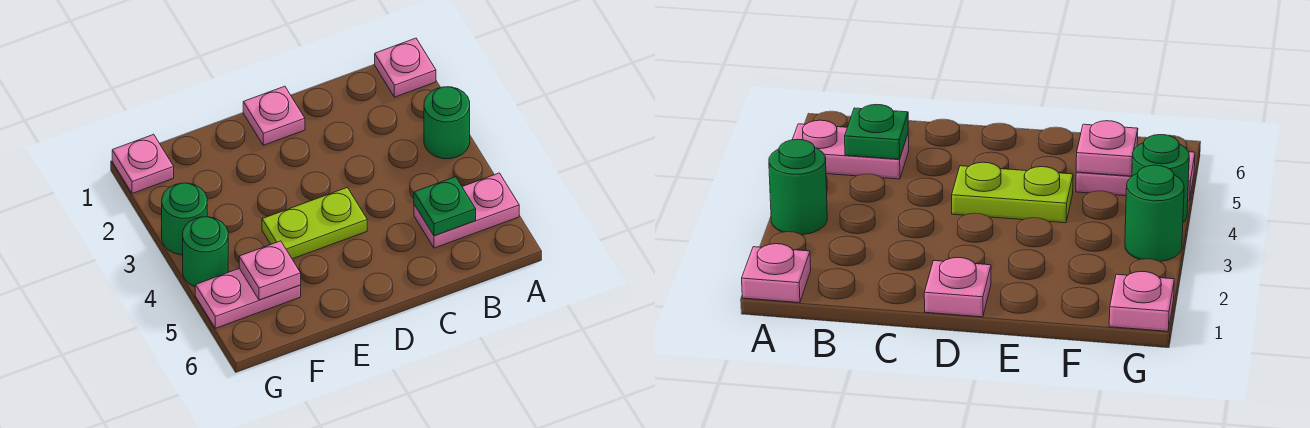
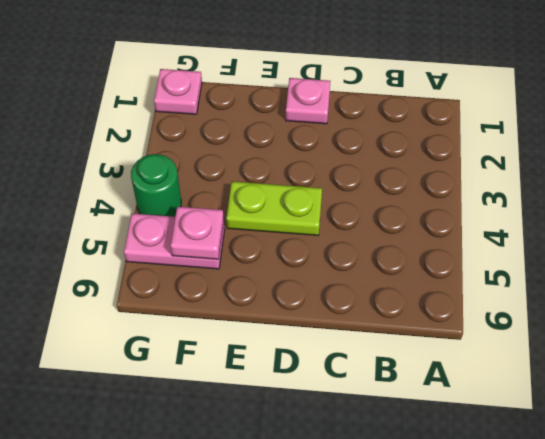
none -> pink plate A1 level 1
none -> green round brick A3 level 1

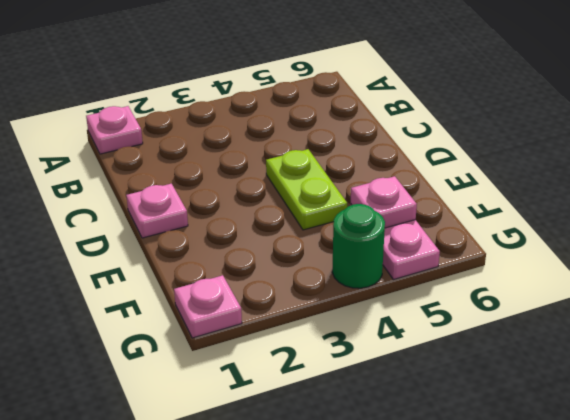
none -> green round brick A3 level 1
none -> pink plate A5:B5 level 1

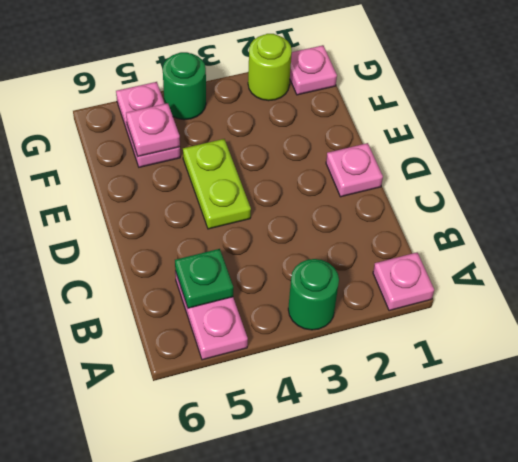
lime round brick G2 level 1 -> none
none -> green round brick G3 level 1

